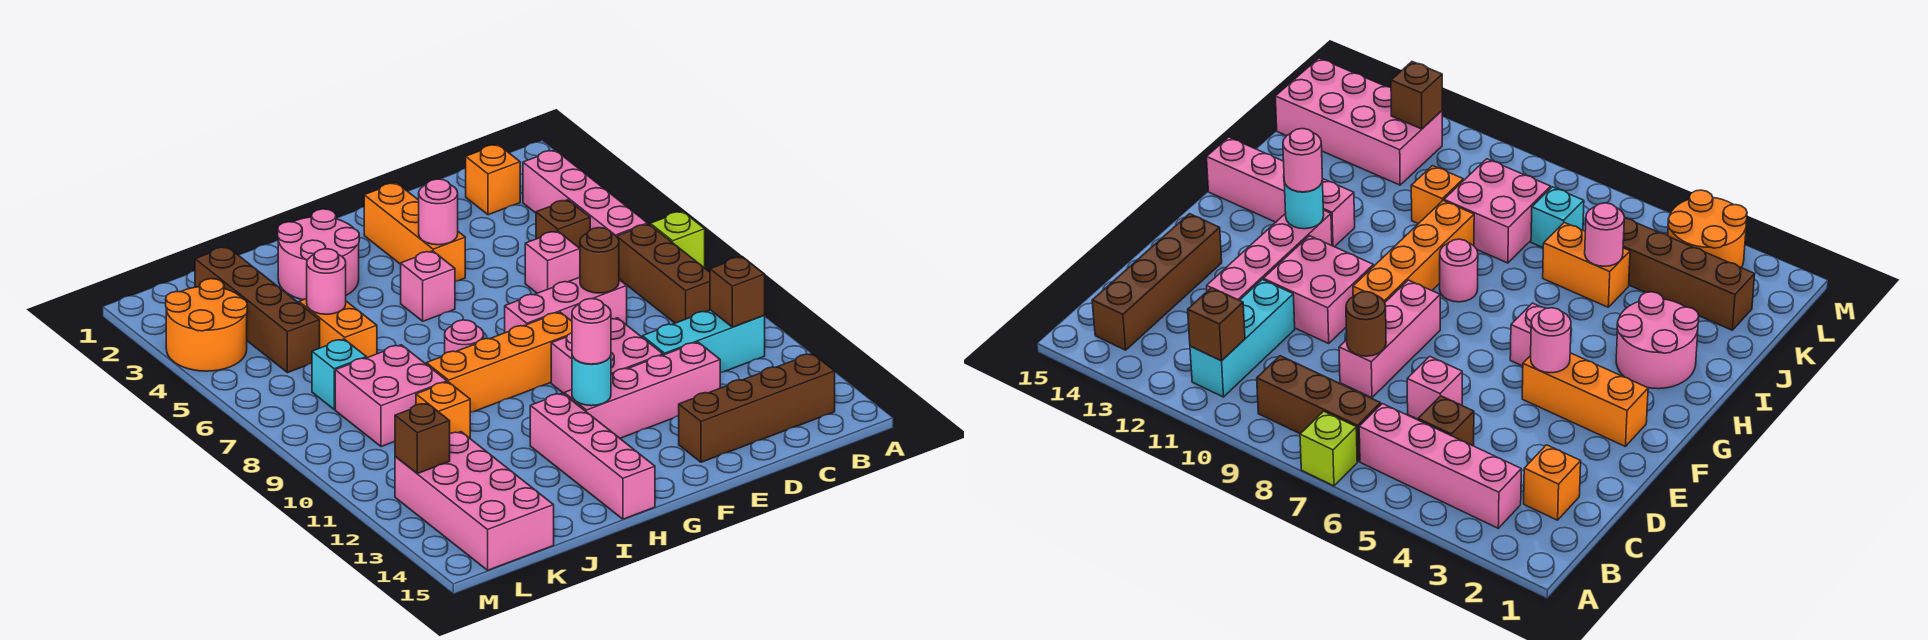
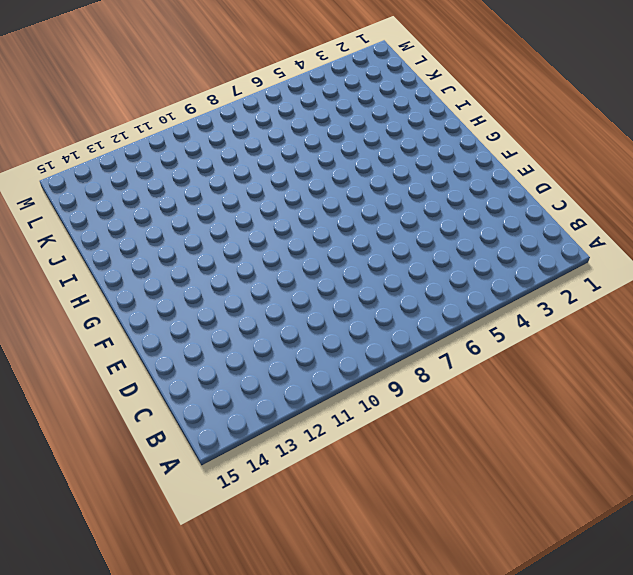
none -> lime brick A7 level 1
none -> pink brick B3:B6 level 1
none -> brown brick B7:B9 level 1
none -> cyan brick B11:D11 level 1

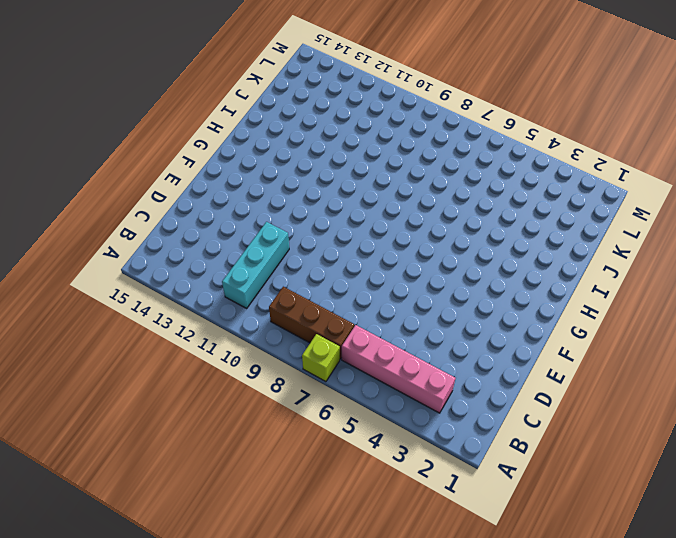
none -> brown brick B14:E14 level 1
none -> orange brick C2 level 1
none -> brown brick C5 level 1
none -> pink brick D6 level 1

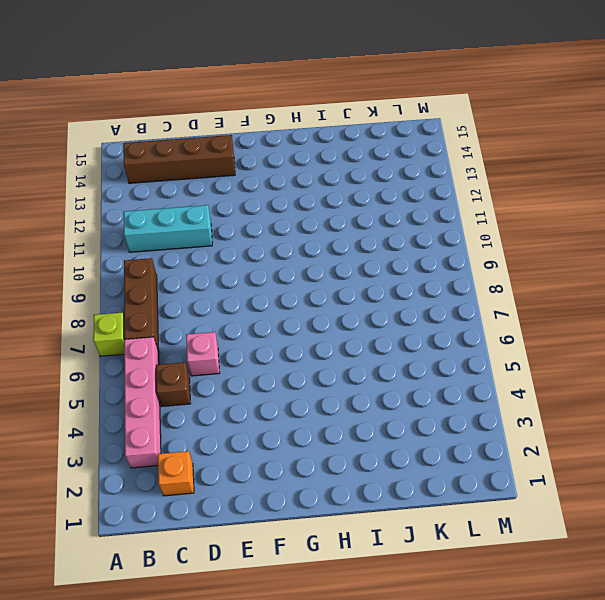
none -> pink brick D8:F8 level 1
none -> pink brick D12:G12 level 1
none -> pink brick E10:F11 level 1
none -> orange brick F2:F4 level 1

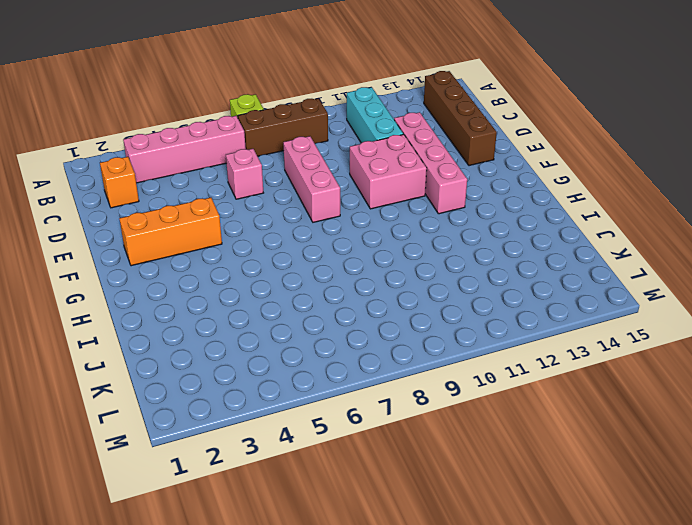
none -> brown brick C5 level 1
none -> orange brick F9:I9 level 1
none -> pink brick G5 level 1
none -> pink round brick H2:I3 level 1

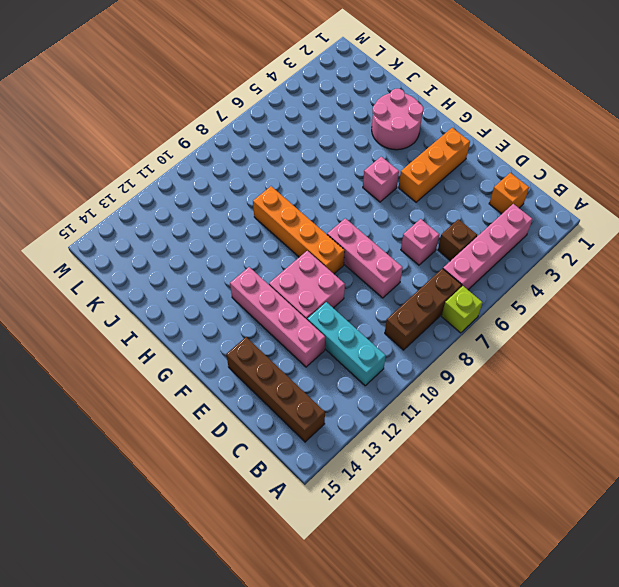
none -> pink round brick H8 level 1
none -> pink brick H12:H15 level 1
none -> orange brick J5:J6 level 1
none -> pink brick J8:K9 level 1

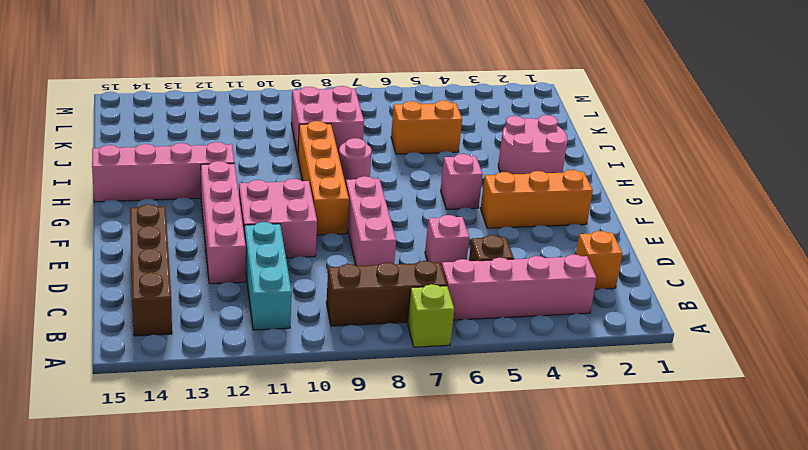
none -> orange brick J10 level 1
none -> brown brick K2:K5 level 1
none -> cyan brick K7 level 1
none -> pink brick K12:L15 level 1

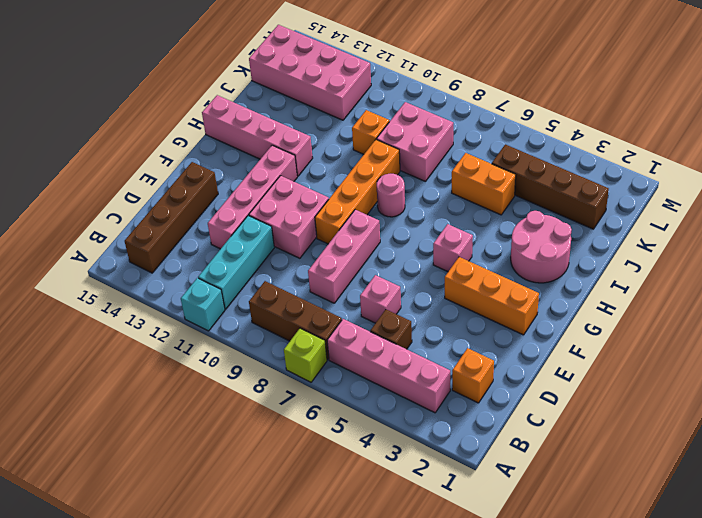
cyan brick A11 level 1 -> cyan brick K7 level 1
none -> orange round brick L3:M4 level 1
none -> brown brick B11 level 2
none -> brown round brick D8 level 2
none -> pink round brick F4 level 2

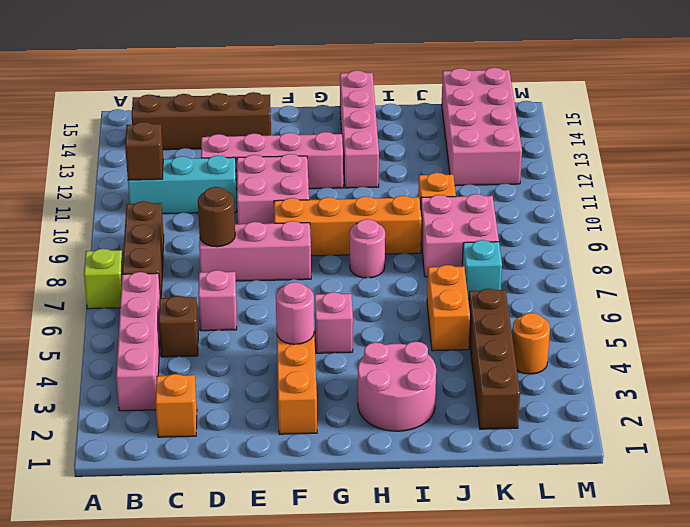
orange round brick L4 level 1 -> orange round brick L3:M4 level 1
none -> cyan round brick G12 level 2
none -> pink round brick J5 level 2
none -> brown brick L12 level 2
none -> pink round brick G12 level 3

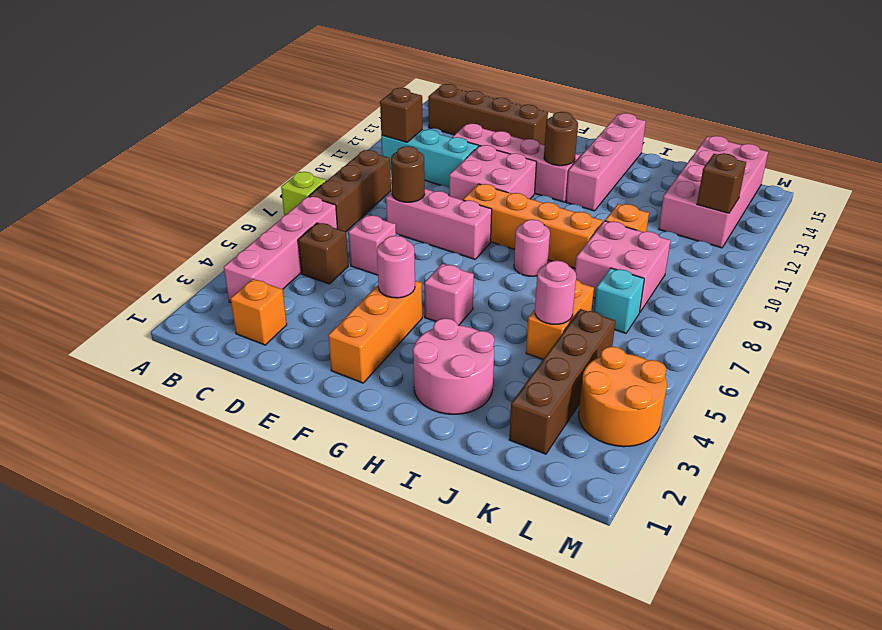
brown round brick G12 level 2 -> cyan round brick G12 level 2
none -> pink round brick G12 level 3

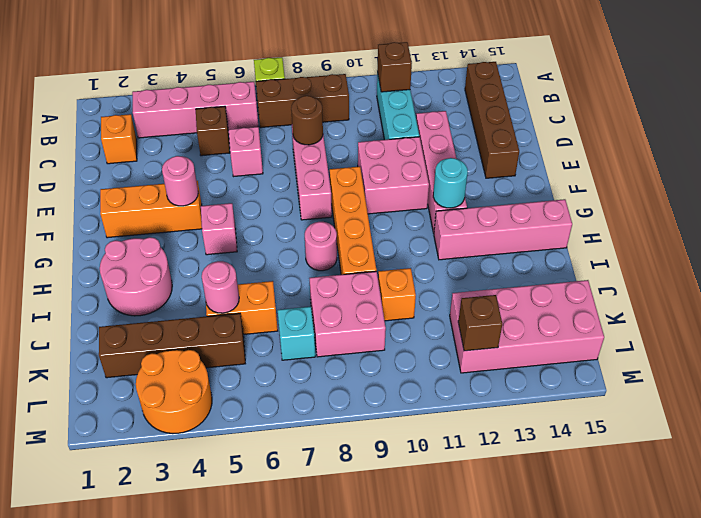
none -> pink round brick G12 level 3

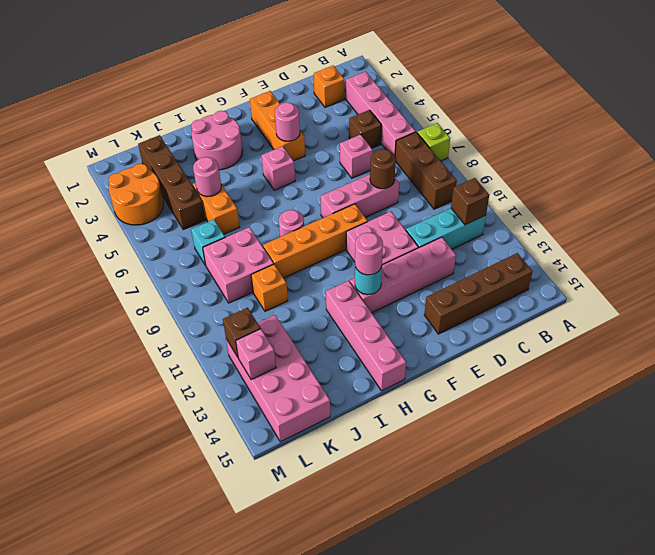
pink brick L13 level 2 -> none

